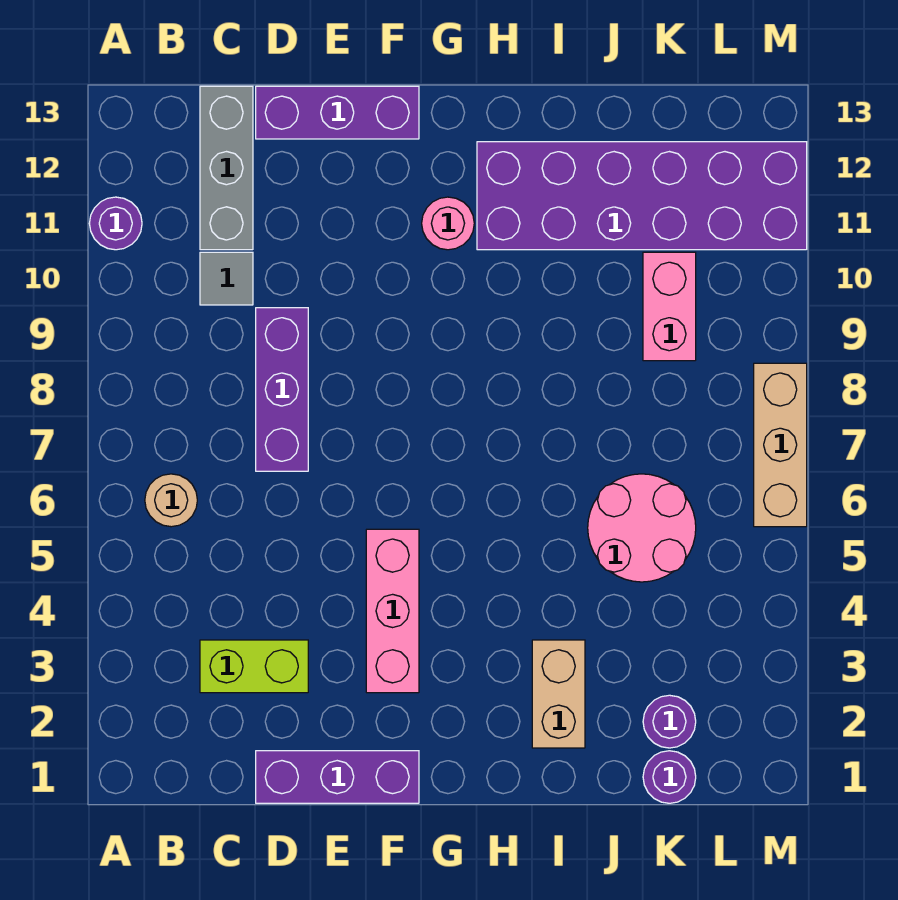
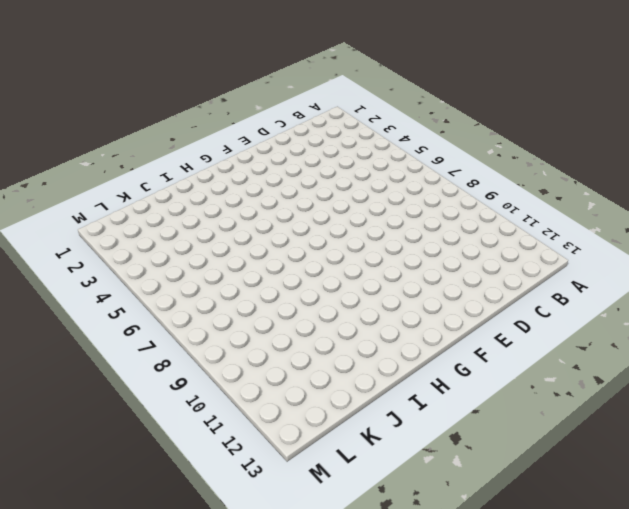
none -> purple round brick A11 level 1
none -> tan round brick B6 level 1
none -> lime brick C3:D3 level 1

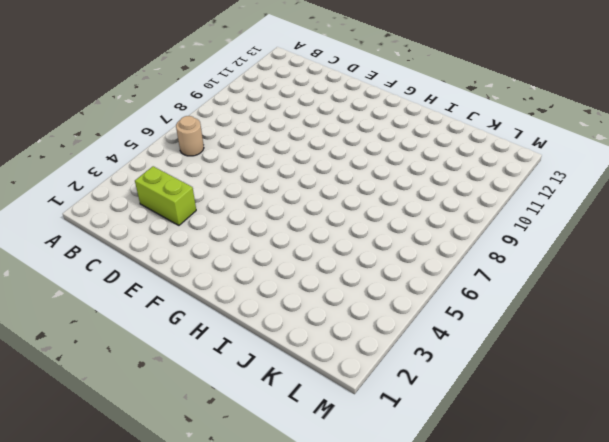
none -> purple round brick A11 level 1
none -> grey tile C10 level 1
none -> grey brick C11:C13 level 1

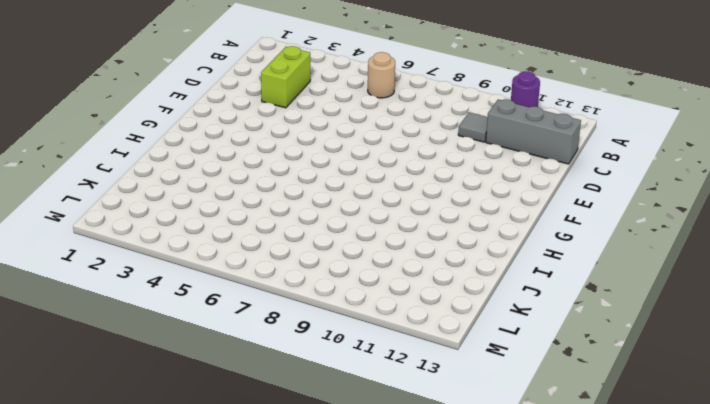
none -> purple brick D1:F1 level 1
none -> purple brick D7:D9 level 1
none -> purple brick D13:F13 level 1

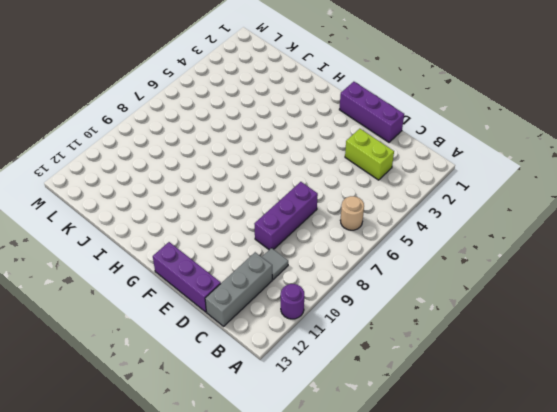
none -> pink brick F3:F5 level 1
none -> pink round brick G11 level 1
none -> purple brick H11:M12 level 1

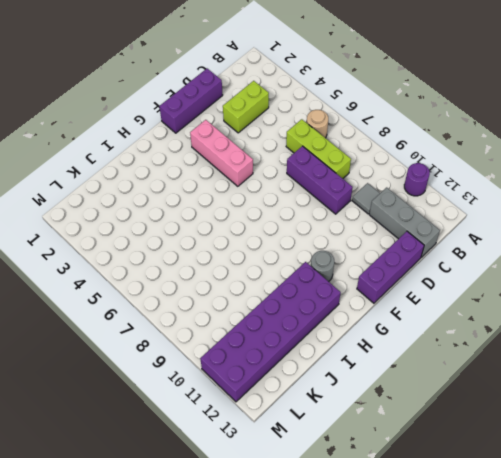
lime brick C6:C8 level 1 -> none
grey round brick G11 level 1 -> pink round brick G11 level 1
none -> tan brick I2:I3 level 1
none -> pink round brick J5:K6 level 1
none -> purple round brick K1 level 1

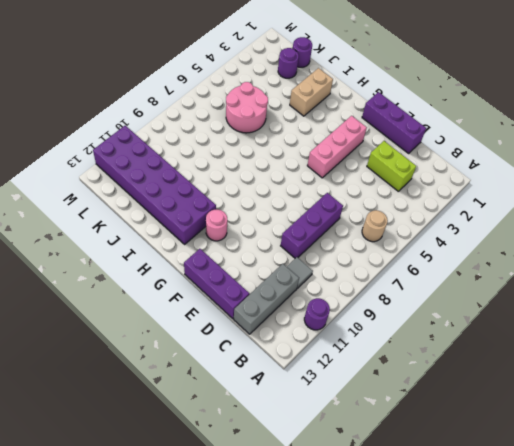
none -> pink brick K9:K10 level 1
none -> tan brick M6:M8 level 1

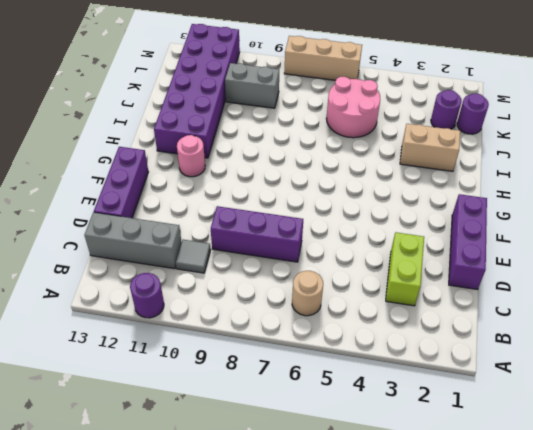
grey brick K9:K10 level 1 -> pink brick K9:K10 level 1
none -> pink brick F3:F5 level 1

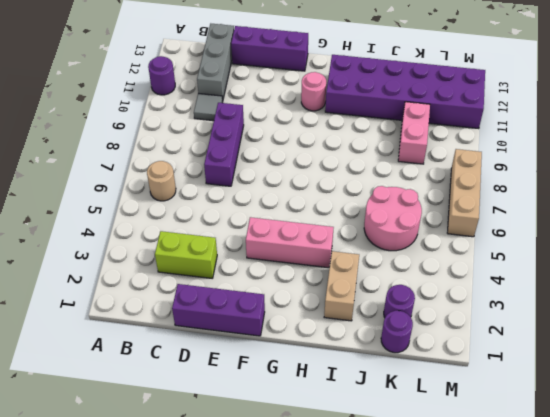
pink brick F4:H4 level 1 -> pink brick F3:F5 level 1

